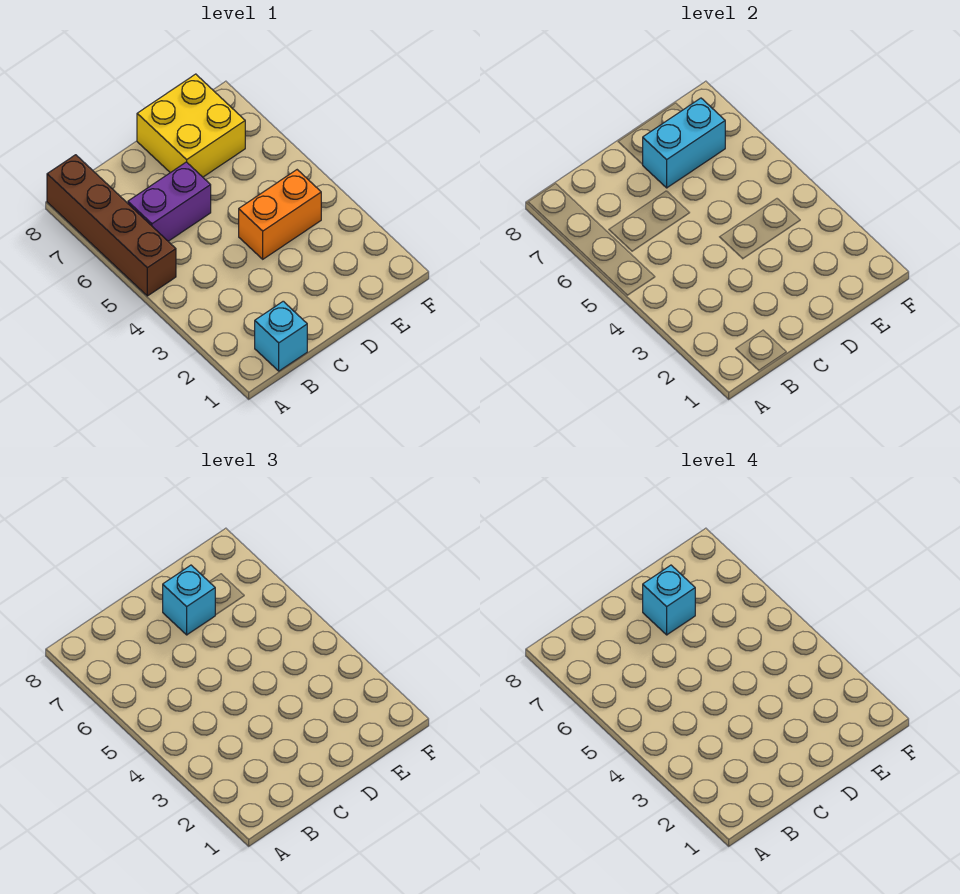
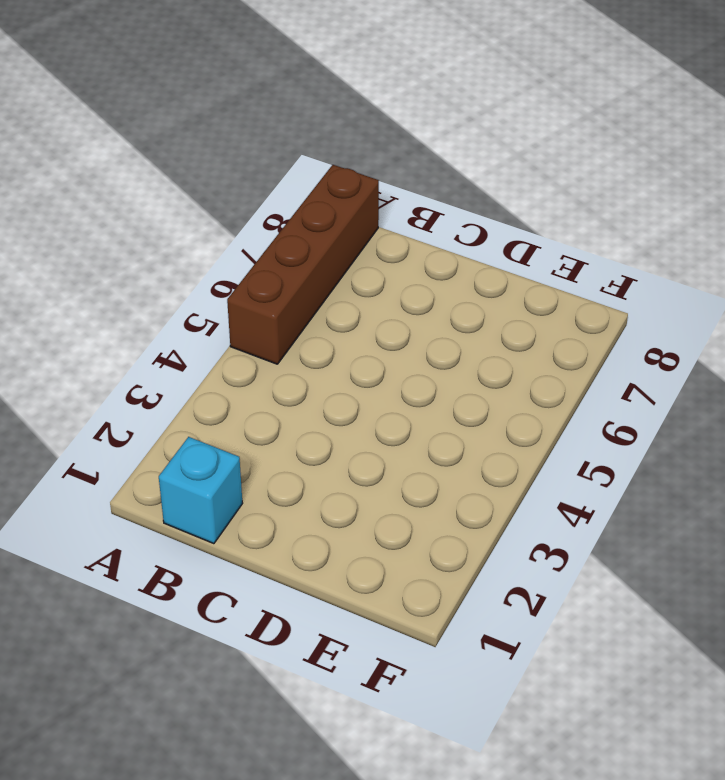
none -> purple brick B6:C6 level 1
none -> orange brick D4:E4 level 1

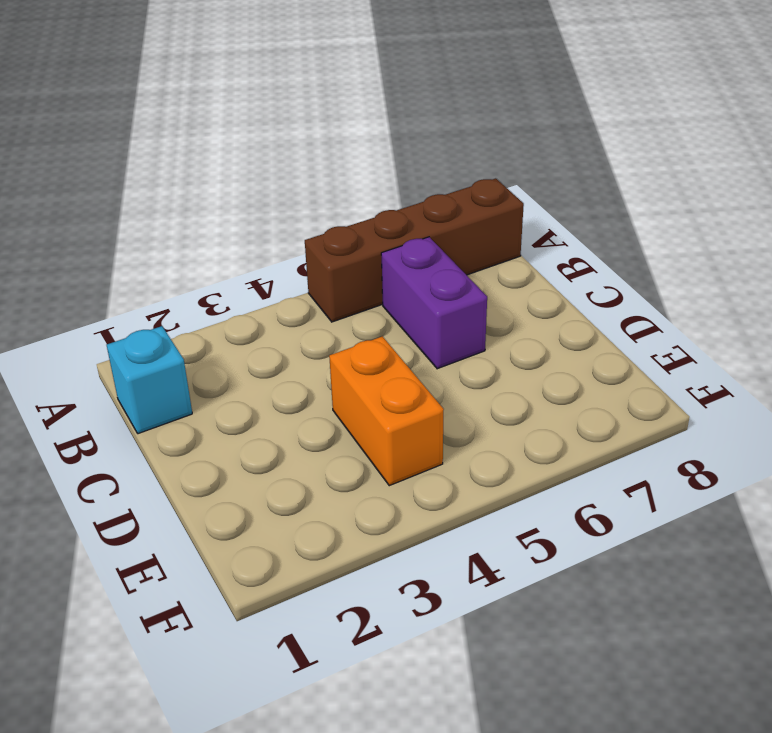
none -> yellow brick D7:E8 level 1
none -> cyan brick D7:E7 level 2

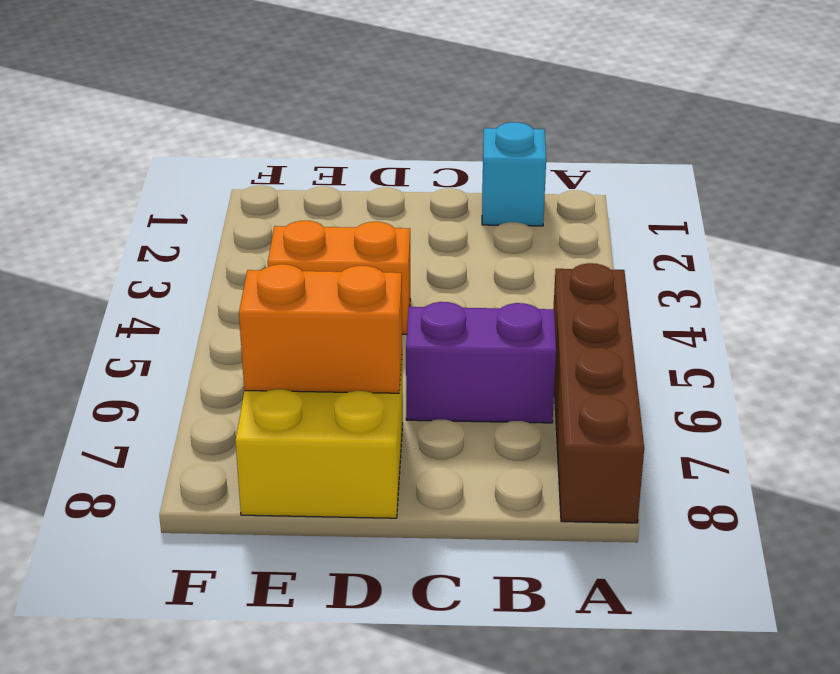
orange brick D7:E7 level 2 -> cyan brick D7:E7 level 2
none -> cyan brick D7 level 3
none -> cyan brick D7 level 4

